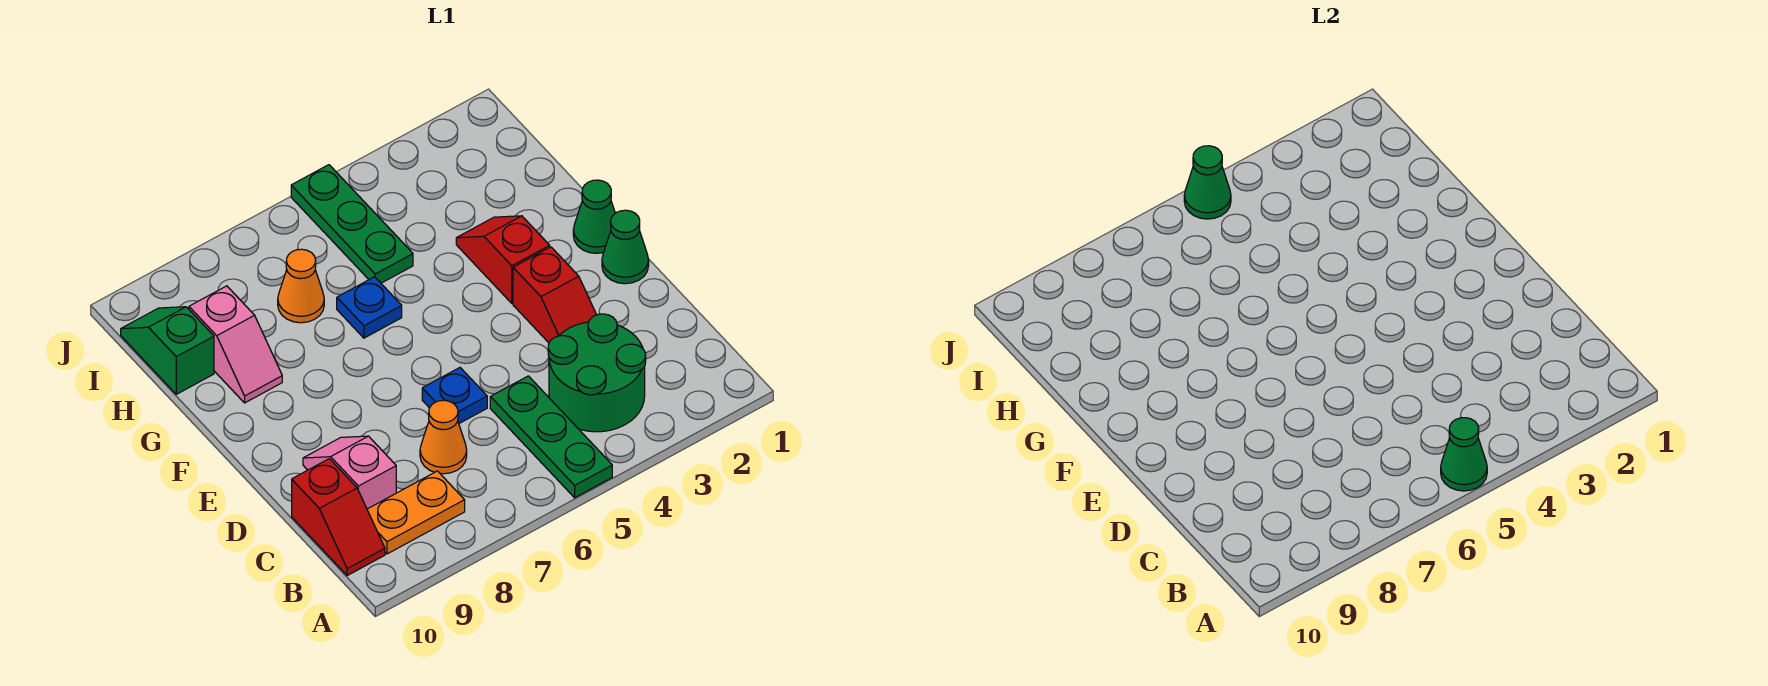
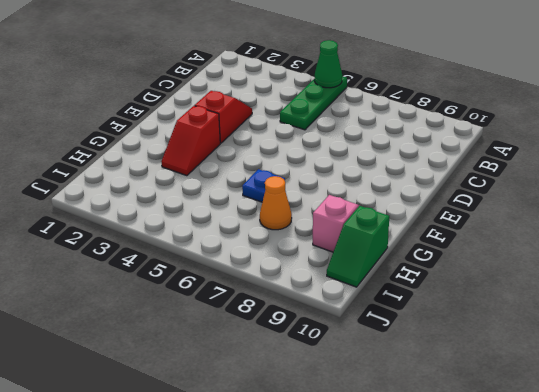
none -> green round brick B3:C4 level 1
none -> orange plate B8:B9 level 1
none -> red slope B10:C10 level 1 top C

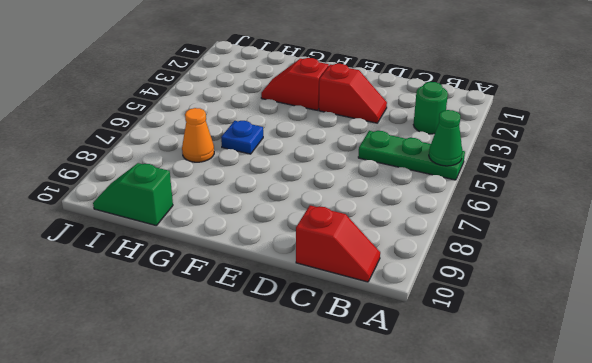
green round brick B3 level 1 -> green round brick B3:C4 level 1
none -> orange plate B8:B9 level 1
none -> orange cone C7 level 1
none -> pink slope C9:D9 level 1 top C

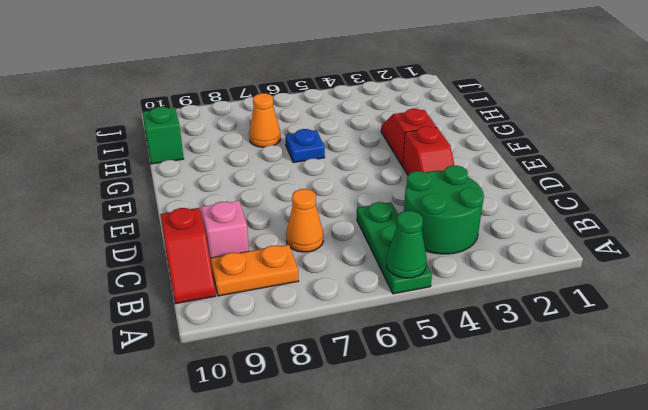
none -> blue plate D6 level 1
none -> green cone E1 level 1
none -> green cone F1 level 1

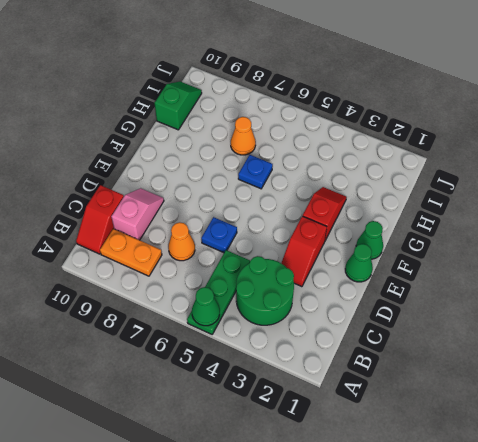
none -> pink slope G9:H9 level 1 top H
none -> green plate H5:J5 level 1
none -> green cone J5 level 2

